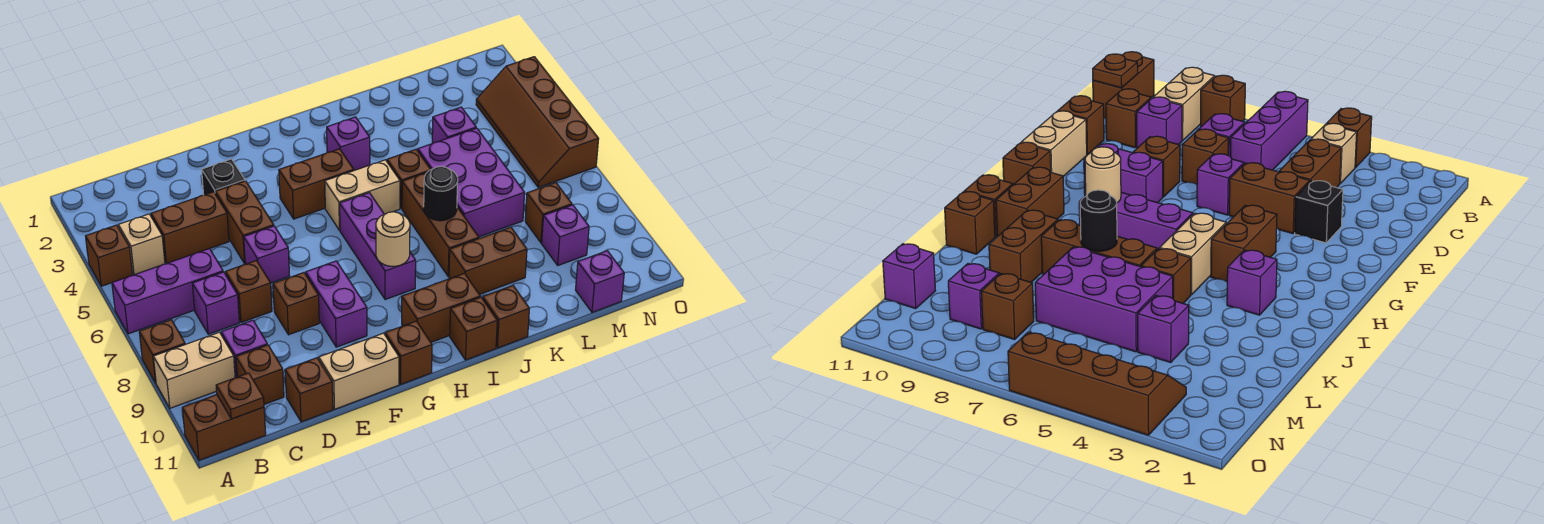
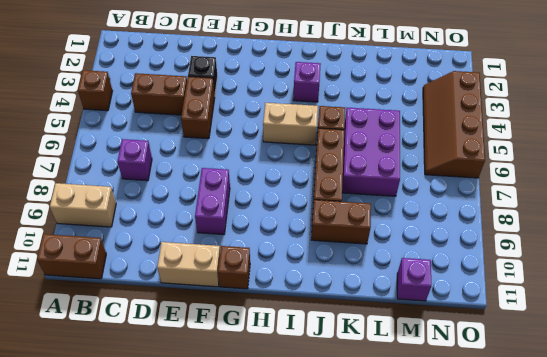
none -> purple brick A6:C6 level 1
none -> brown brick A8 level 1
none -> tan brick B4 level 1
none -> purple brick C9 level 1

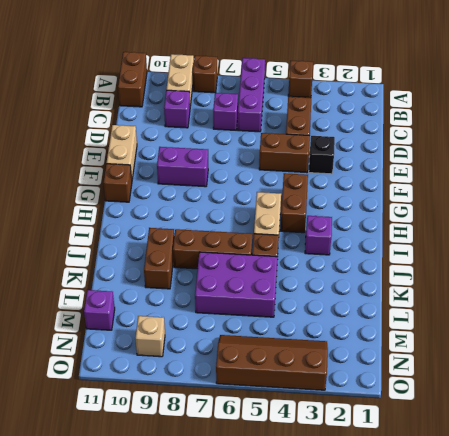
tan brick N9 level 1 -> tan brick B4 level 1
none -> brown brick C10 level 1
none -> brown brick D7 level 1
none -> brown brick D11 level 1
none -> purple brick E6 level 1

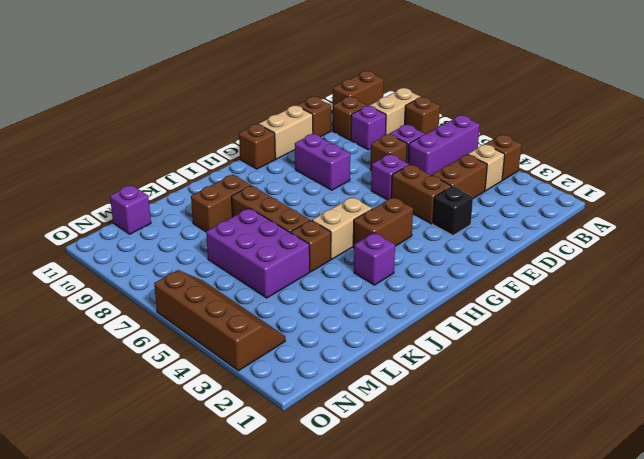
none -> brown brick E8 level 1
none -> purple brick H6:H8 level 1
none -> brown brick H10:I10 level 1
none -> brown brick I11 level 1

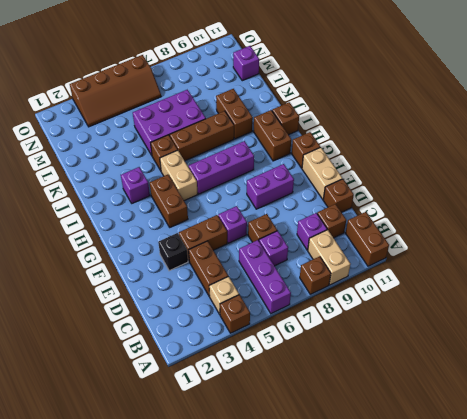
none -> brown brick E8 level 1
none -> brown brick J11 level 1
none -> purple brick L4 level 1
none -> brown brick M8 level 1

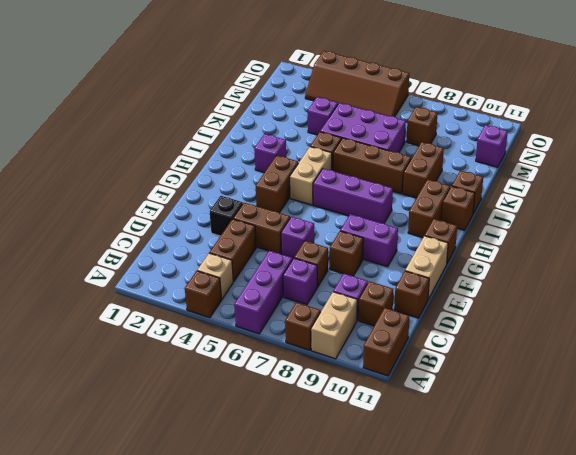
none -> purple brick M9 level 1
none -> brown plate B11 level 2
none -> tan round brick H8 level 2
none -> black round brick J7 level 2

